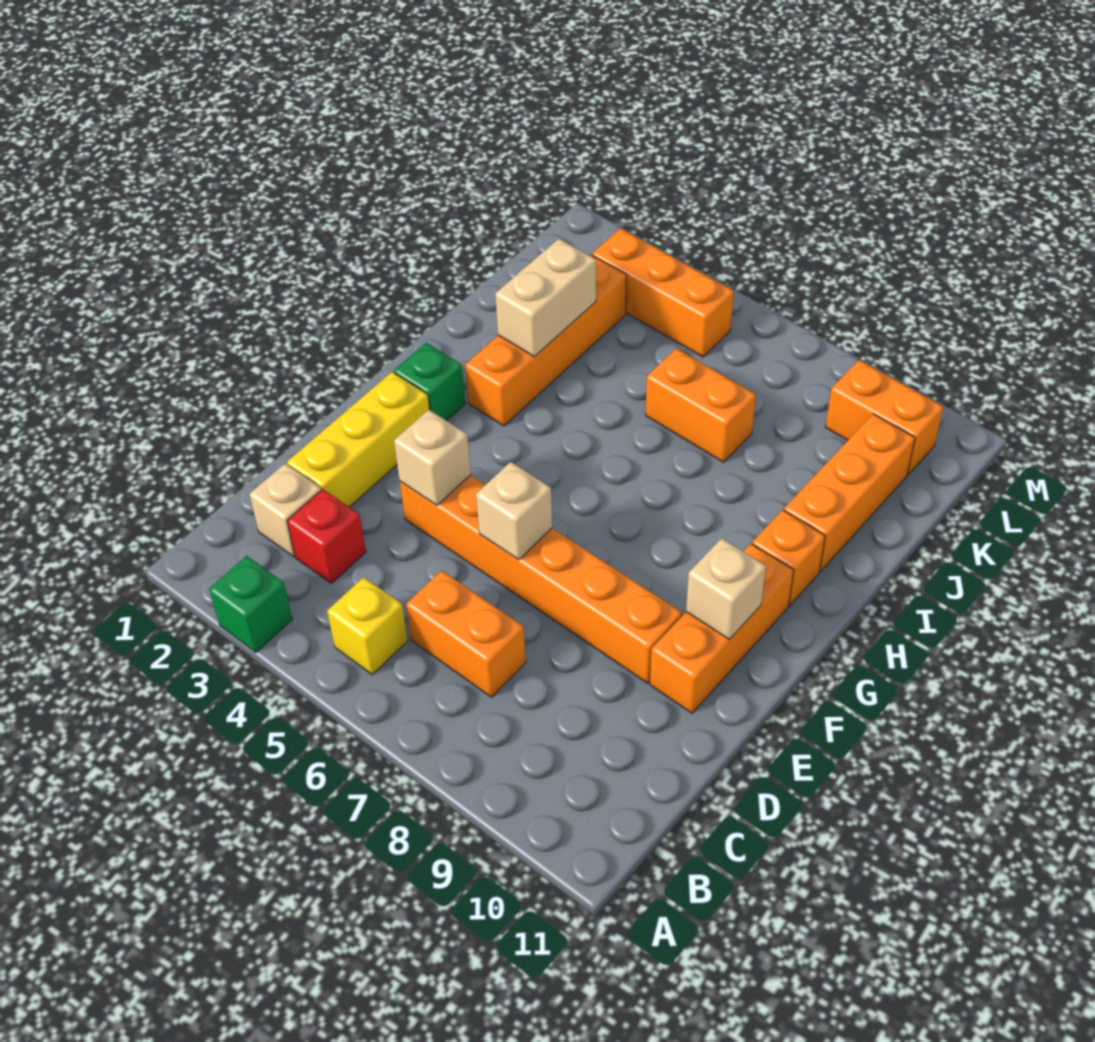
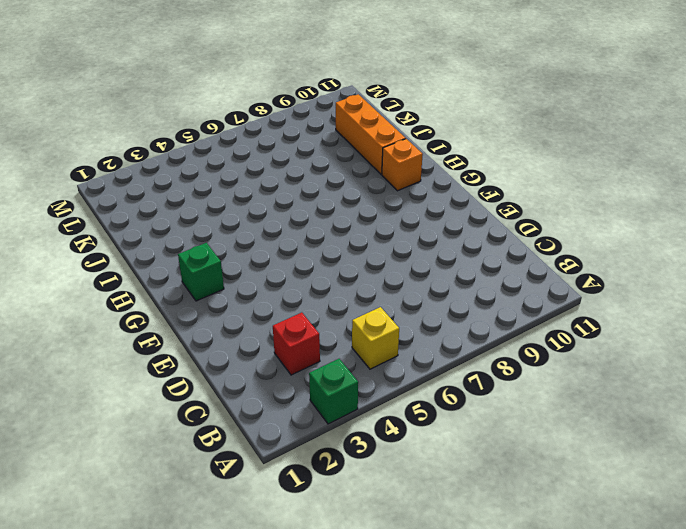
none -> tan brick C2 level 1
none -> orange brick C6:C7 level 1
none -> yellow brick D2:F2 level 1

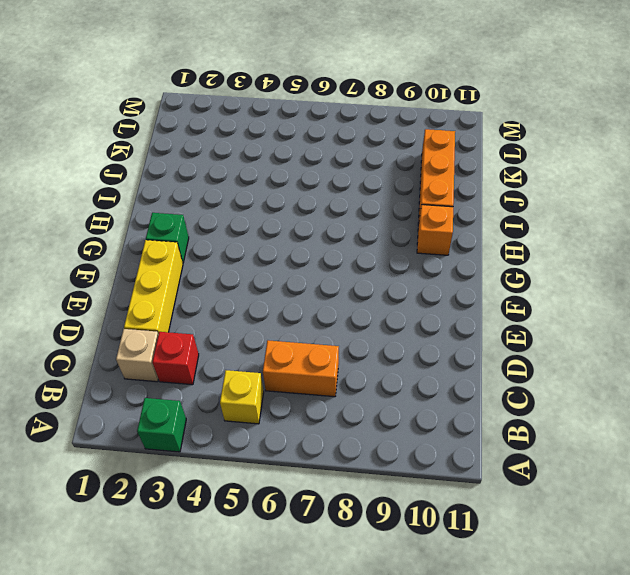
none -> orange brick E4:E9 level 1
none -> orange brick E10:G10 level 1
none -> orange brick H3:K3 level 1

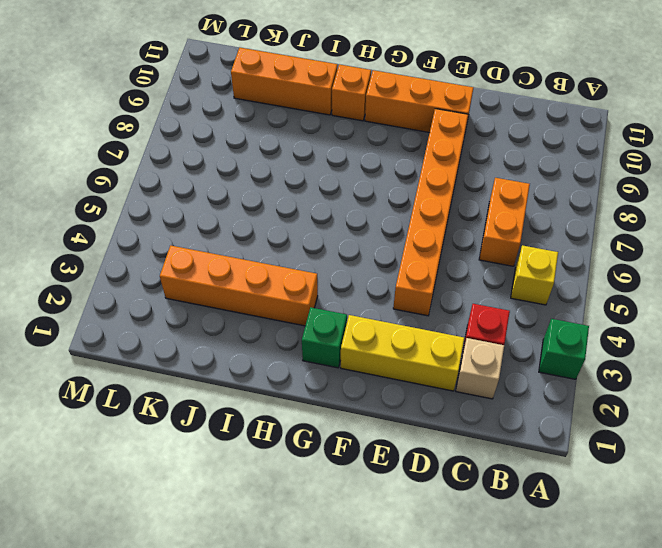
none -> orange brick J6:J7 level 1
none -> orange brick L3:L5 level 1
none -> orange brick L9:L10 level 1

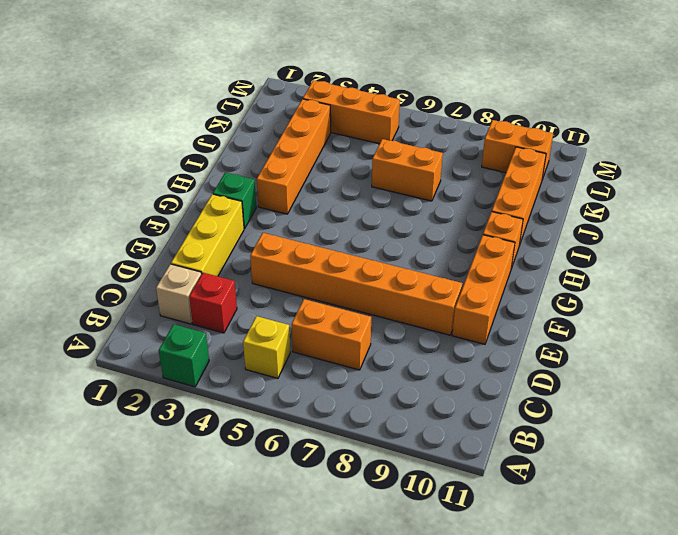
none -> tan brick E4 level 2
none -> tan brick E6 level 2
none -> tan brick F10 level 2

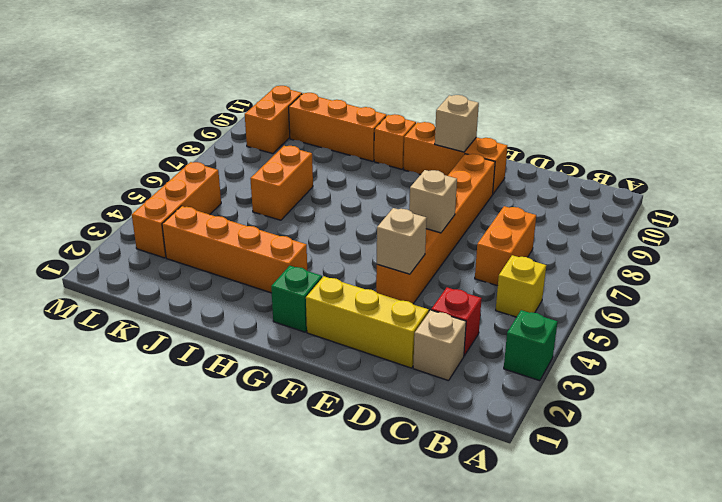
none -> tan brick I3:J3 level 2

